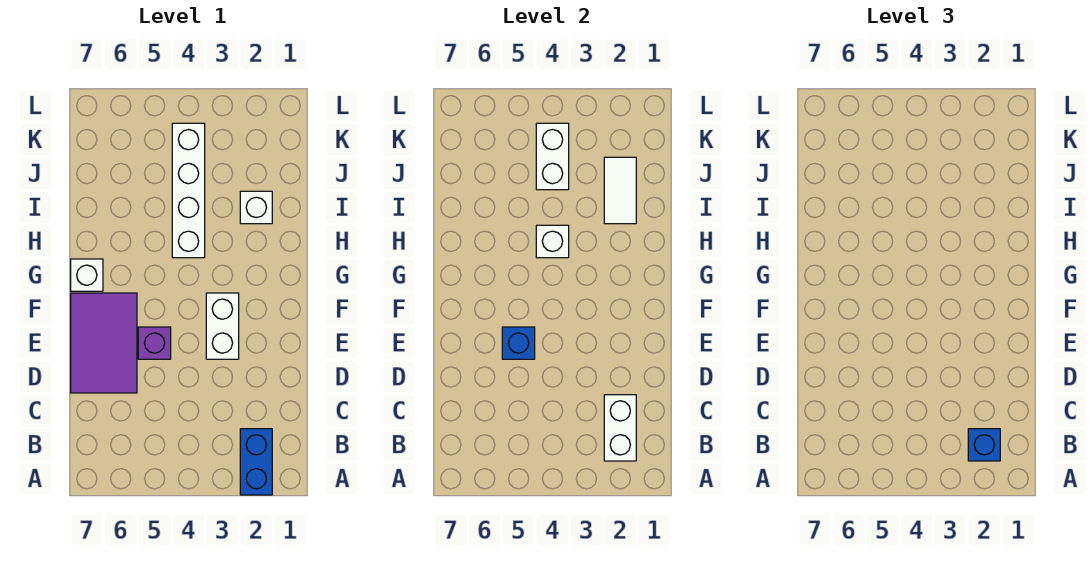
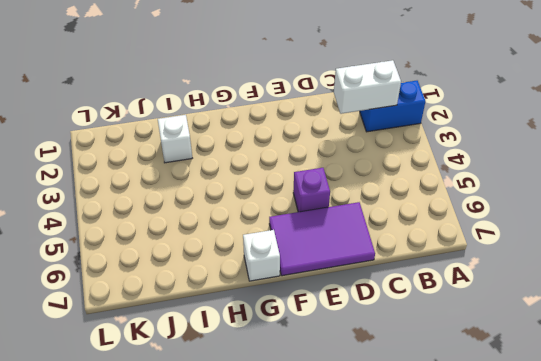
none -> white brick E3:F3 level 1
none -> white brick H4:K4 level 1
none -> blue brick E5 level 2

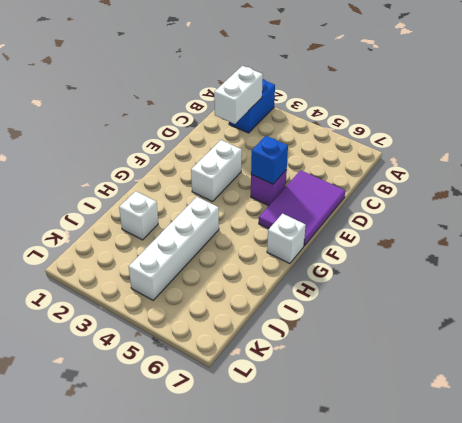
none -> white brick H4 level 2
none -> white tile I2:J2 level 2
none -> white brick J4:K4 level 2

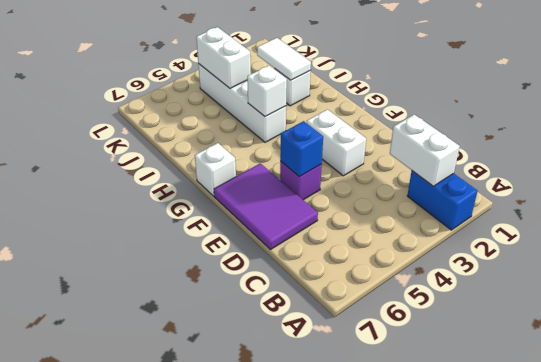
none -> blue brick B2 level 3

